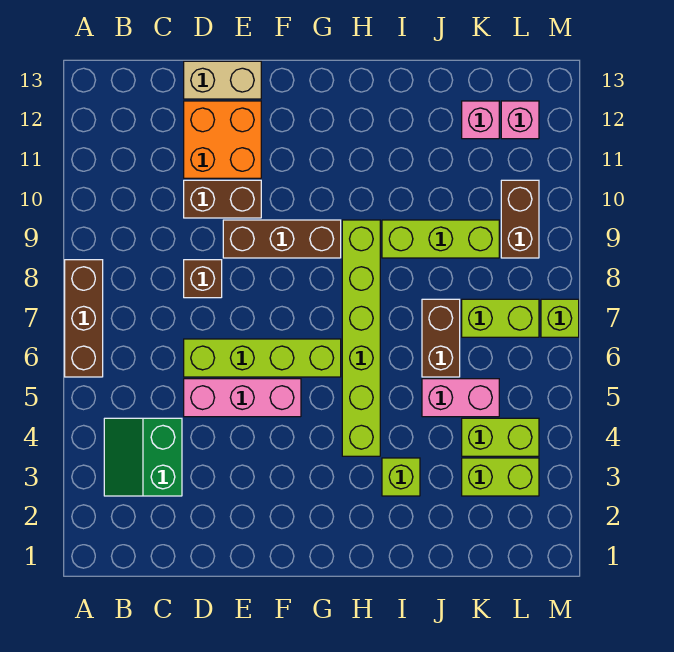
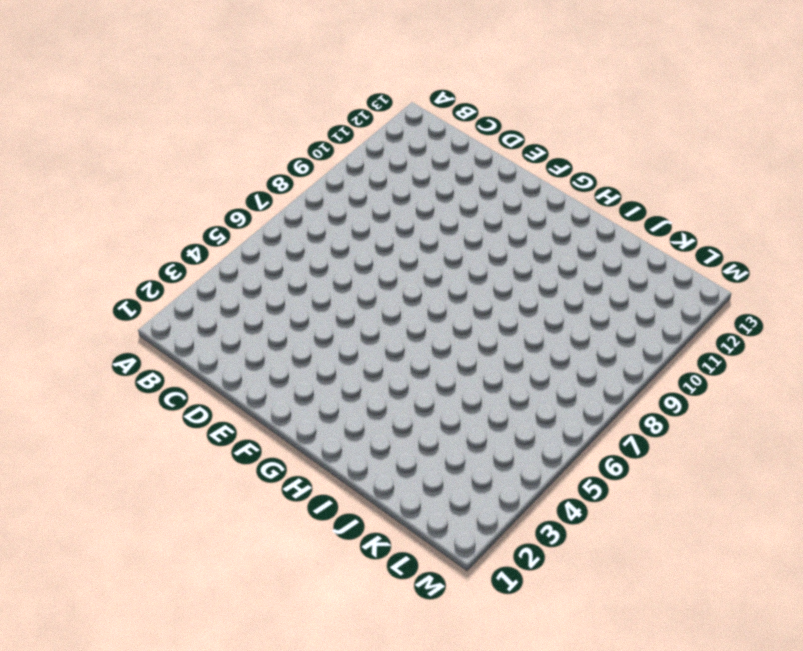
none -> brown brick A6:A8 level 1
none -> green slope B3:C4 level 1 top C
none -> pink brick D5:F5 level 1

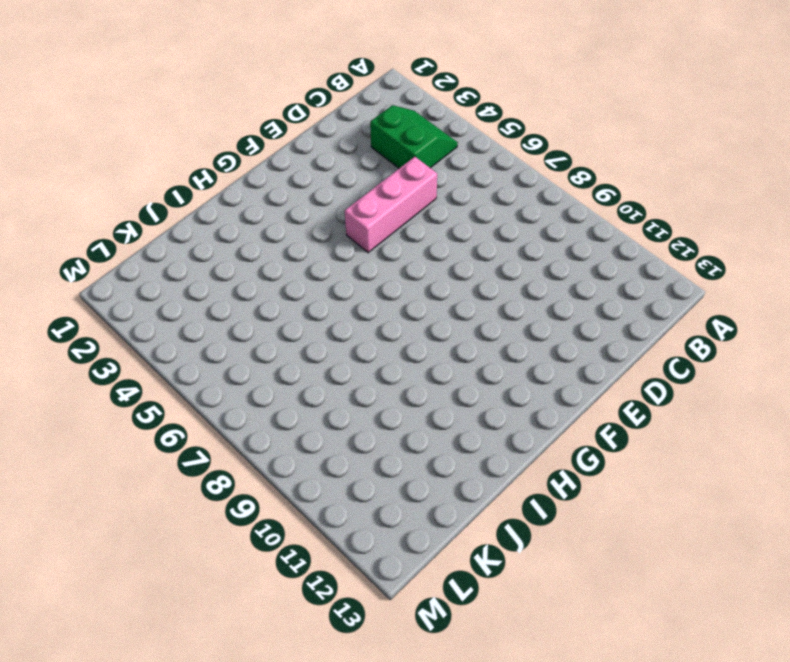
none -> brown brick A6:A8 level 1
none -> lime brick D6:G6 level 1
none -> brown brick D8 level 1

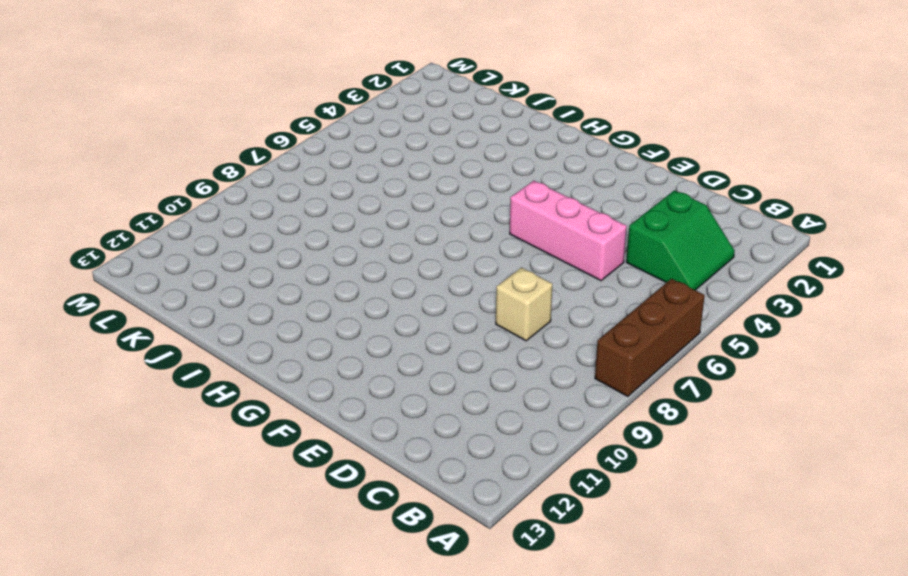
tan brick D8 level 1 -> brown brick D8 level 1
none -> lime brick D6:G6 level 1
none -> brown brick D10:E10 level 1
none -> orange brick D11:E12 level 1

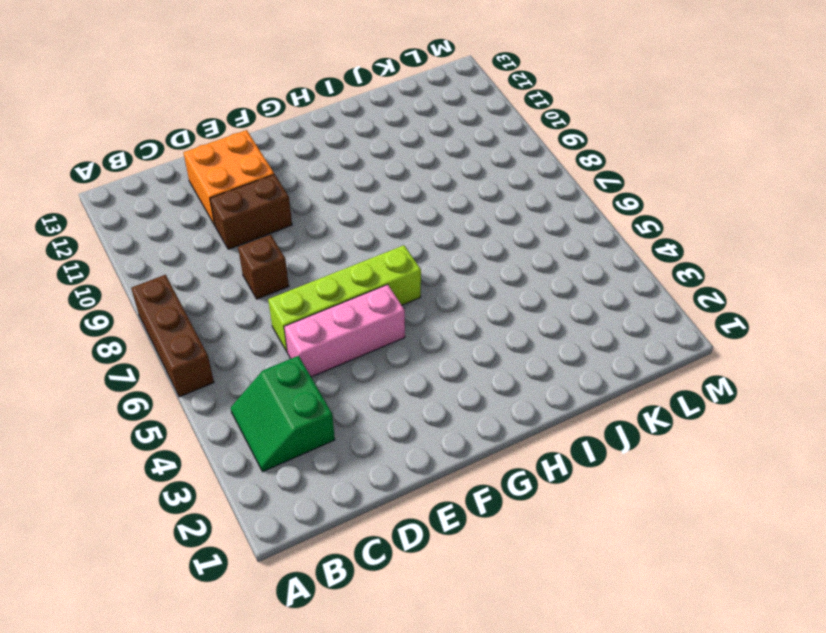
none -> tan brick D13:E13 level 1
none -> brown brick E9:G9 level 1
none -> lime brick H4:H9 level 1

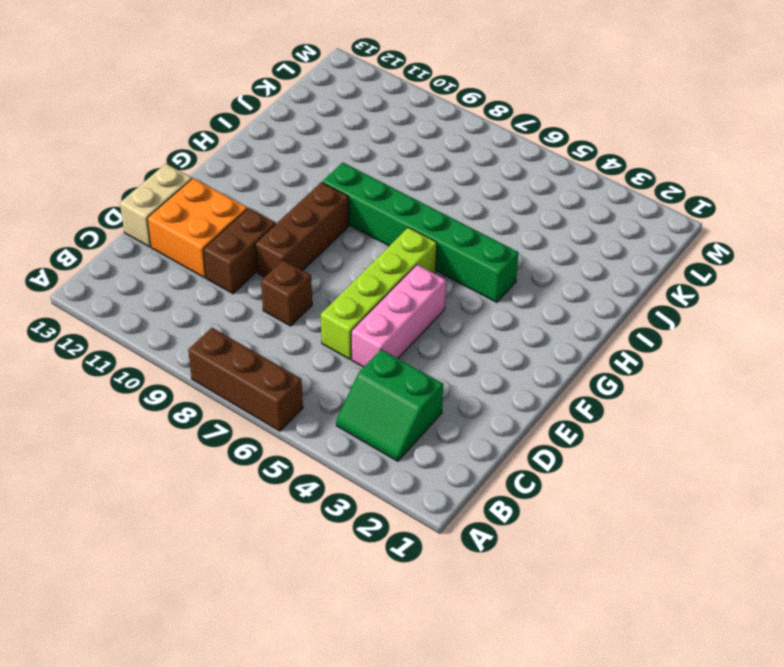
green brick H4:H9 level 1 -> lime brick H4:H9 level 1
none -> lime brick I3 level 1
none -> lime brick I9:K9 level 1
none -> pink brick J5:K5 level 1

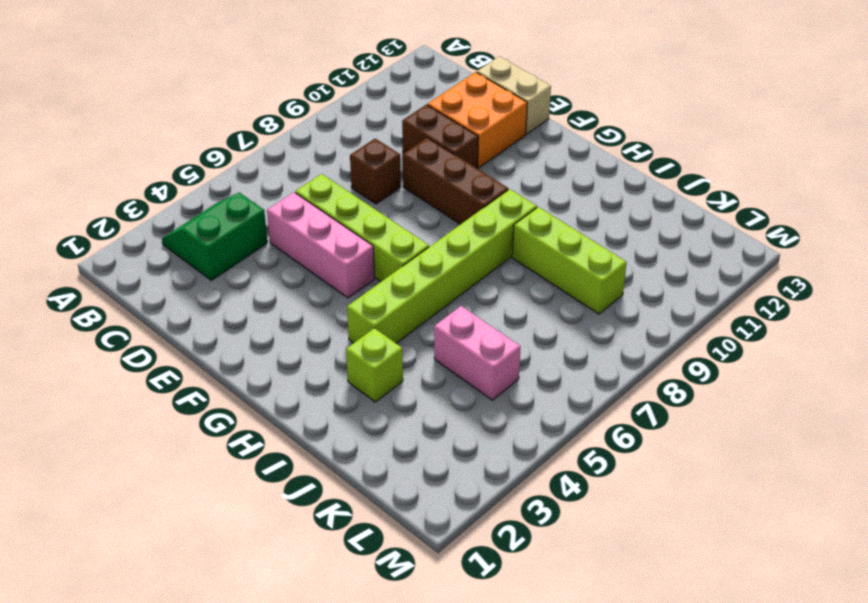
none -> brown brick A6:A8 level 1
none -> brown brick J6:J7 level 1
none -> lime brick K3:L3 level 1

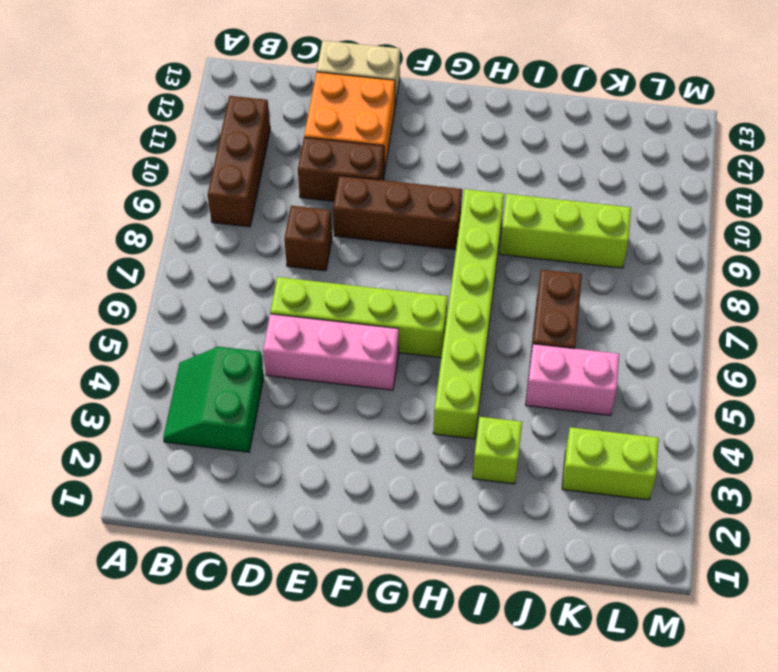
brown brick B9:B11 level 1 -> brown brick A6:A8 level 1
none -> lime brick K4:L4 level 1
none -> lime brick K7:L7 level 1
none -> pink brick K12 level 1

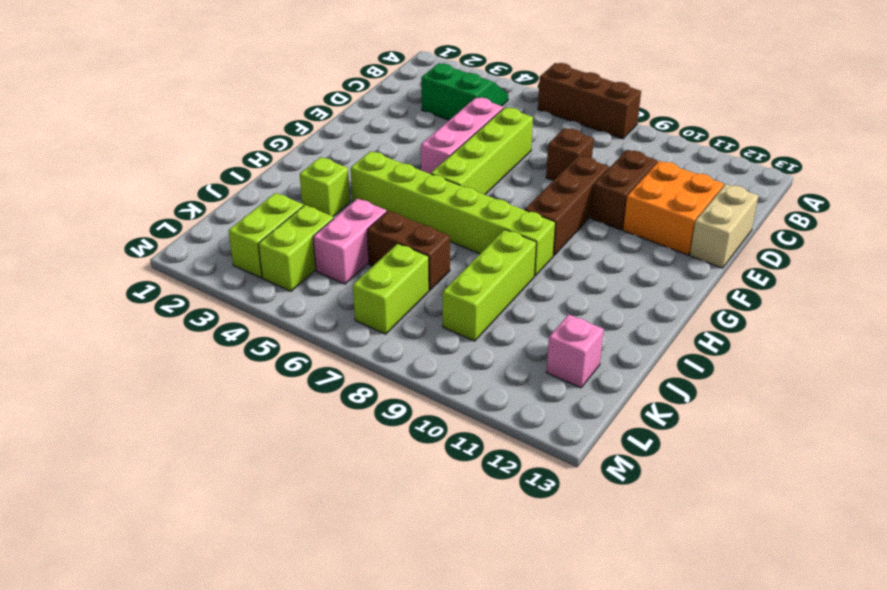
none -> brown brick L9:L10 level 1
none -> pink brick L12 level 1
none -> lime brick M7 level 1

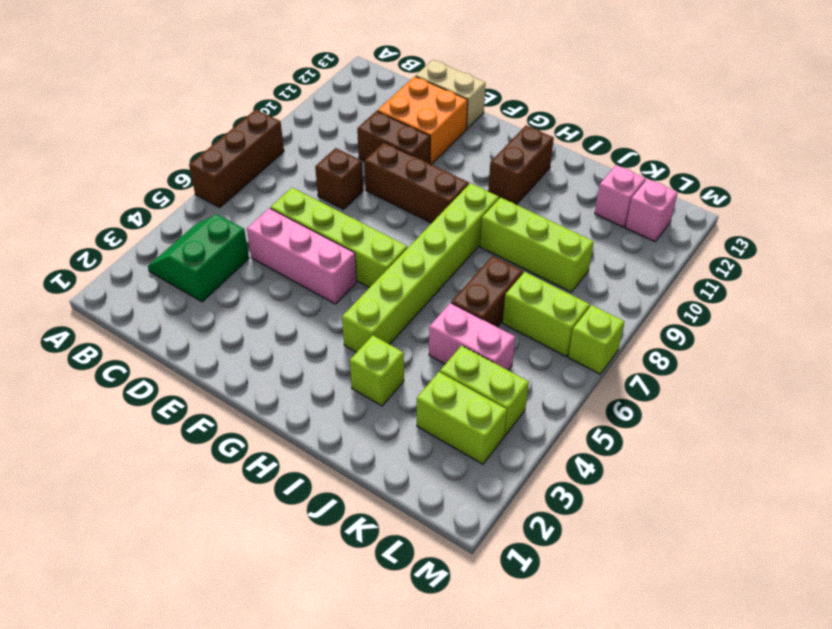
brown brick H11:H12 level 1 -> brown brick L9:L10 level 1

